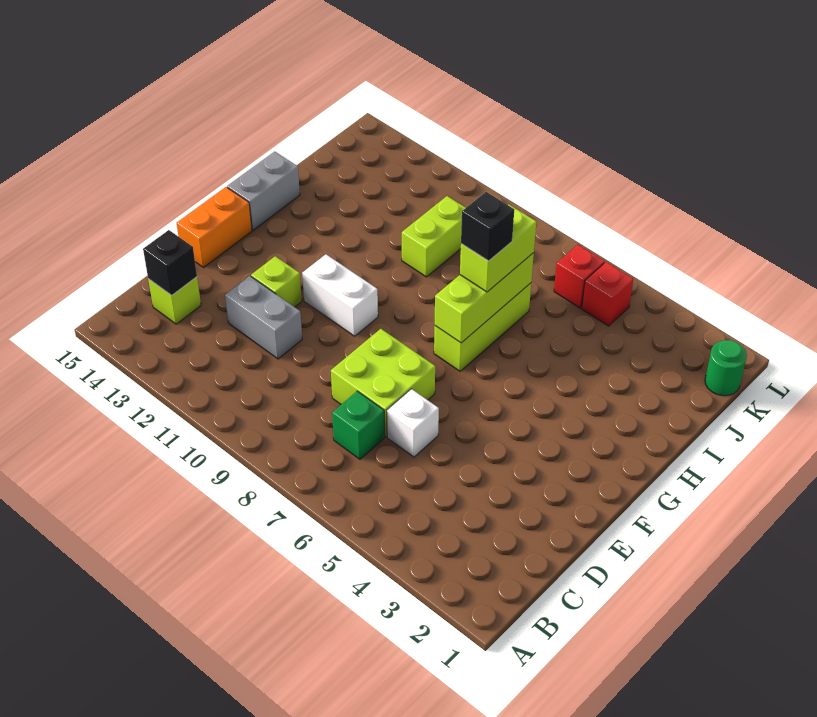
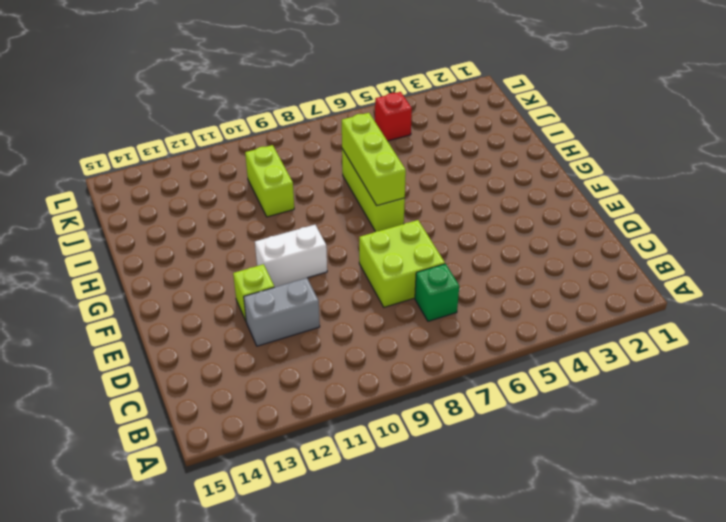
none -> lime brick C14 level 1
none -> white brick D6 level 1
none -> orange brick E15:F15 level 1

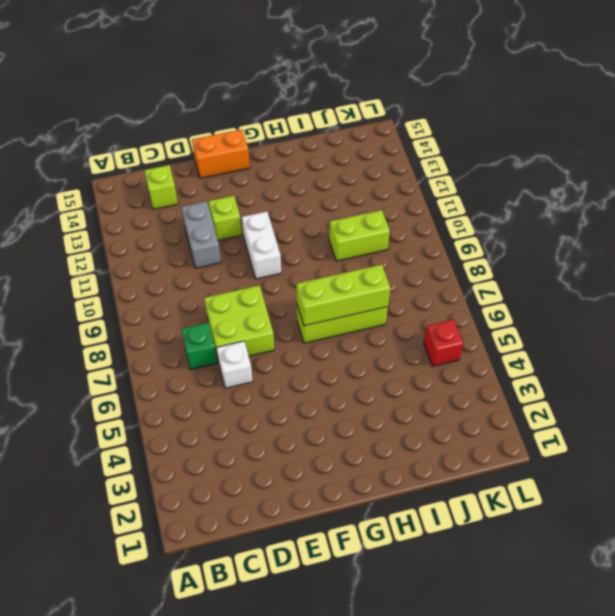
none -> grey brick G15:H15 level 1
none -> green round brick K1 level 1
none -> red brick K6 level 1

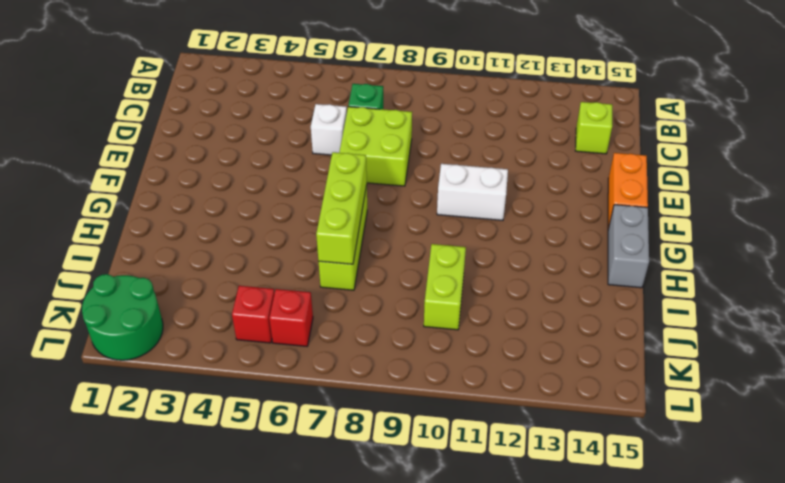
green round brick K1:L2 level 1 -> green round brick K1 level 1
none -> grey brick D11:D12 level 1
none -> lime brick E12 level 1
none -> black brick C14 level 2

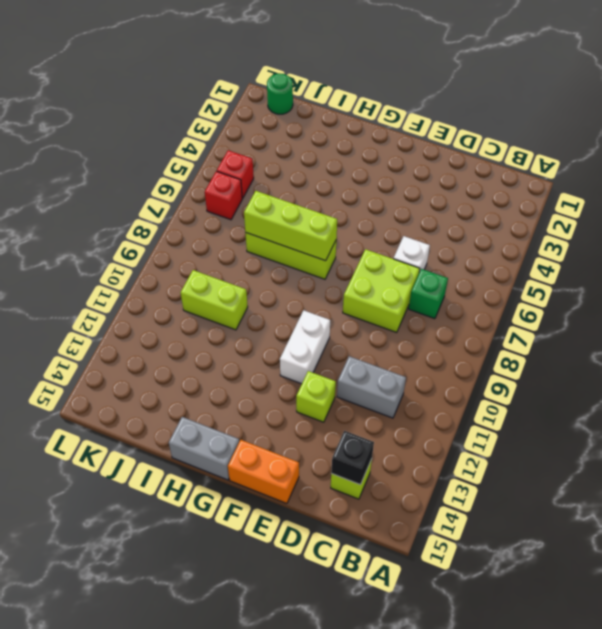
grey brick C11:D11 level 1 -> grey brick D11:D12 level 1
none -> lime brick H7:I7 level 3
none -> black brick H7 level 4

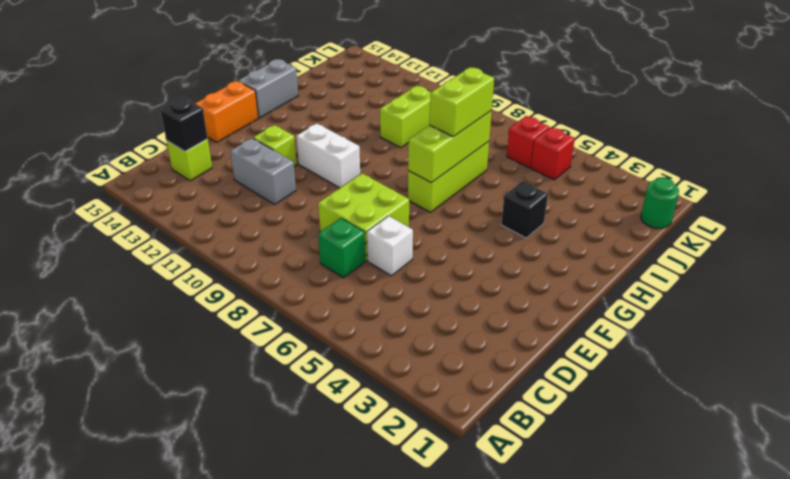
black brick H4 level 1 -> black brick H7 level 4

